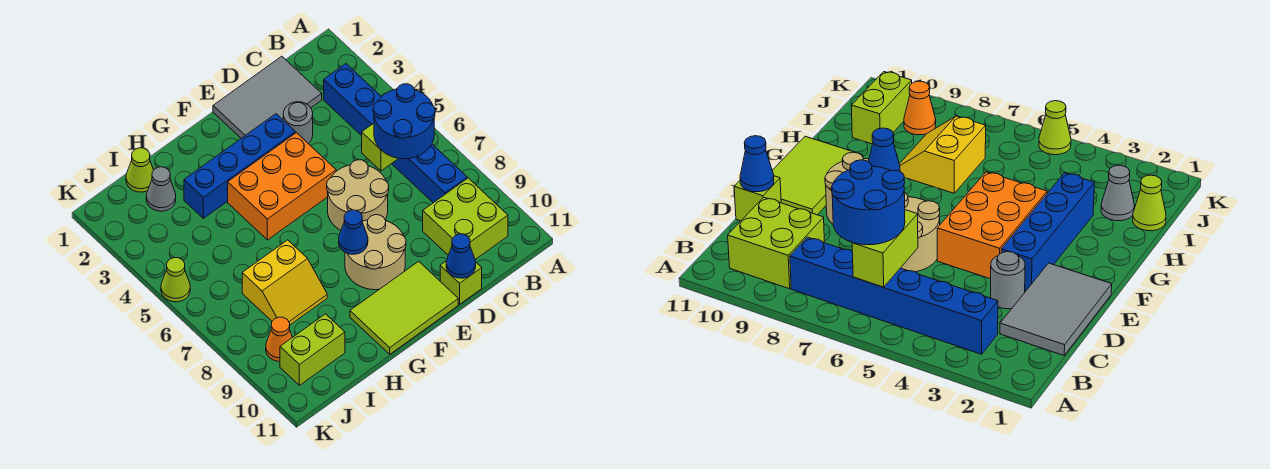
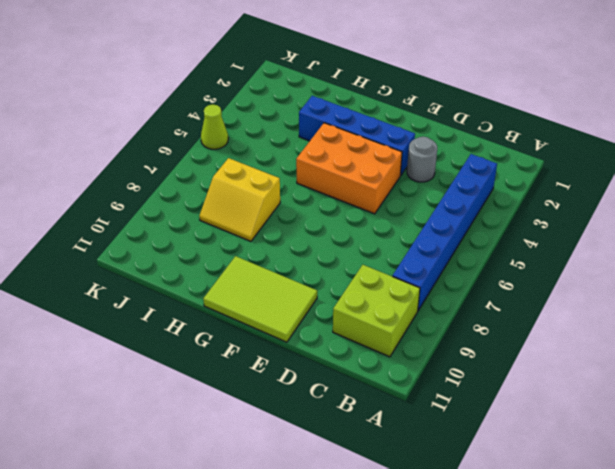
none -> grey tile C1:E2 level 1
none -> tan round brick D6:E7 level 1
none -> lime brick D11 level 1

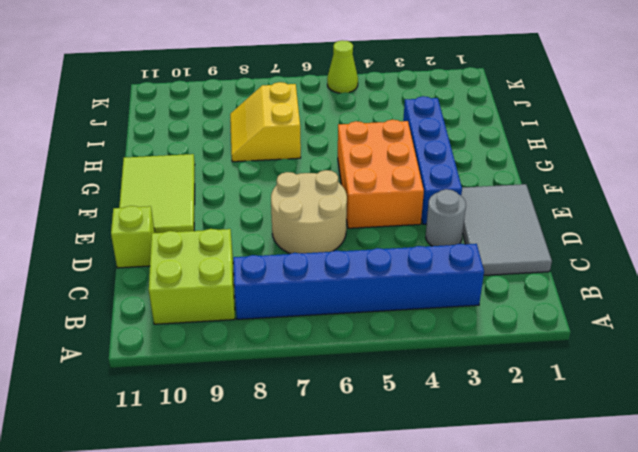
none -> tan round brick E8:F9 level 1
none -> lime cone I1 level 1
none -> grey cone I2 level 1

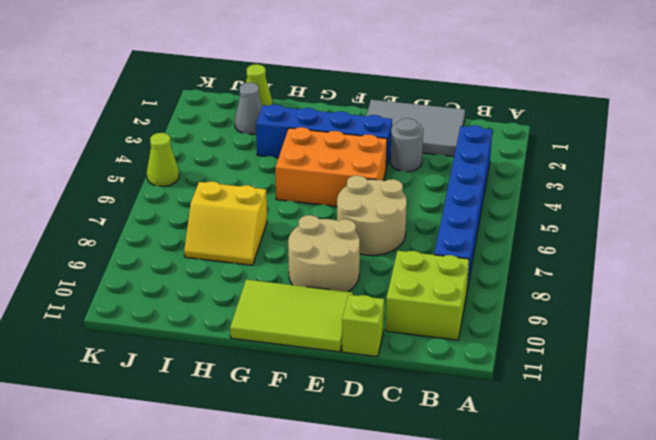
none -> lime brick I10:J10 level 1
none -> orange cone J9 level 1
none -> lime brick B6:C6 level 2

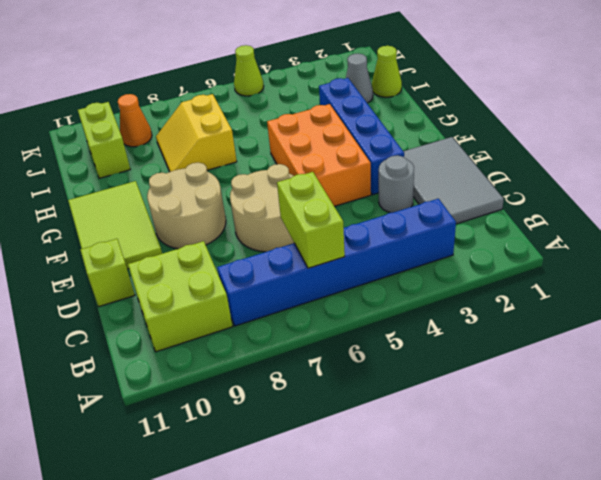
none -> blue cone D11 level 2
none -> blue cone F8 level 2
none -> blue round brick B6:C7 level 3

